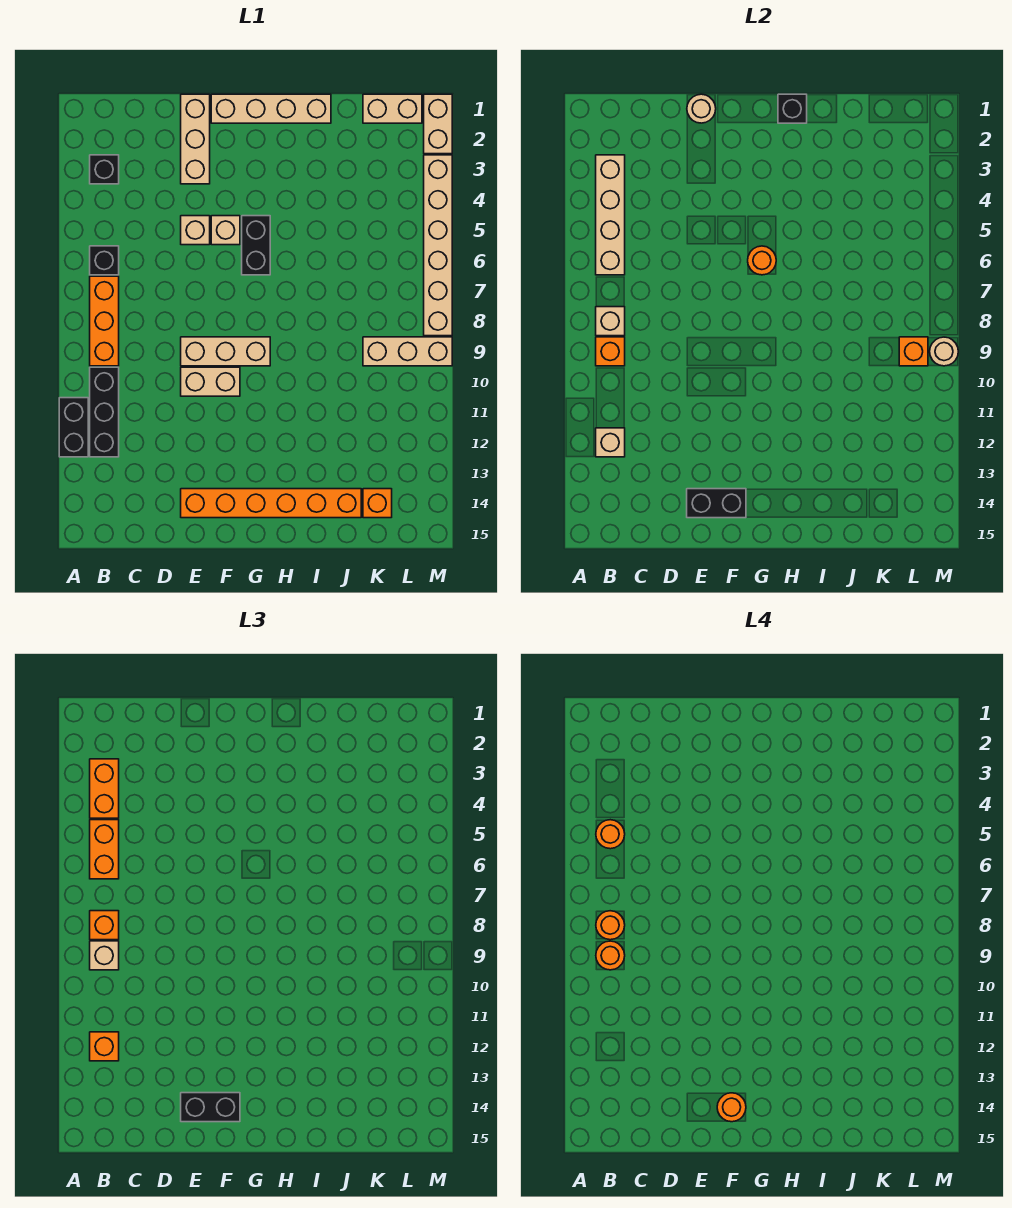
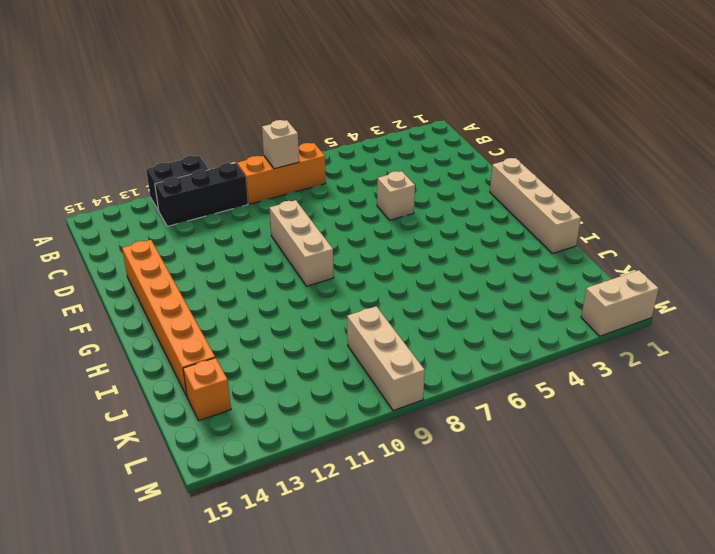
none -> black brick B3 level 1
none -> black brick B6 level 1
none -> tan brick E1:E3 level 1
none -> tan brick E10:F10 level 1

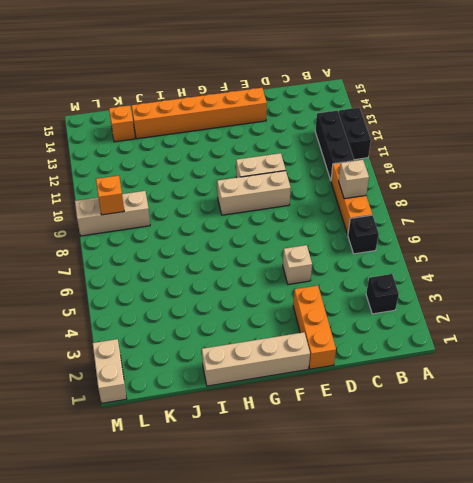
orange brick E1:E3 level 1 -> tan brick E1:E3 level 1
none -> tan brick F5 level 1
none -> black brick G5:G6 level 1
none -> tan brick K1:L1 level 1
none -> tan brick M3:M8 level 1

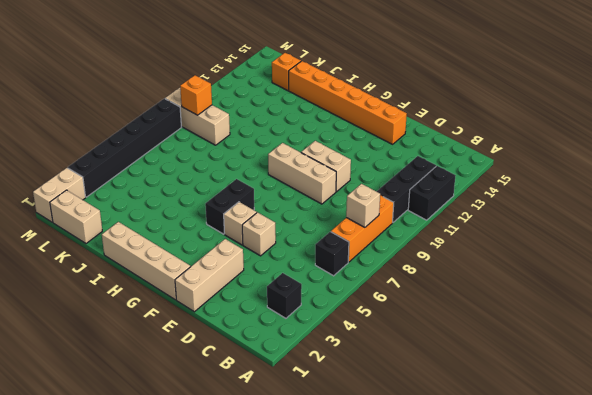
black brick M3:M8 level 1 -> tan brick M3:M8 level 1
none -> tan brick B3:B6 level 2
none -> orange brick B9 level 2
none -> tan brick B12 level 2
none -> tan round brick E1 level 2

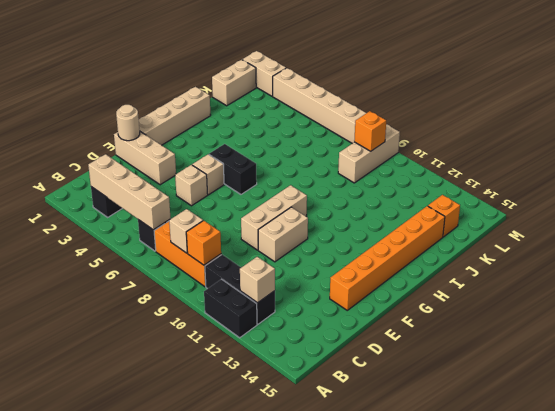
none -> black brick E14:F14 level 2
none -> orange round brick G6 level 2
none -> black brick H1 level 2
none -> tan round brick M9 level 2

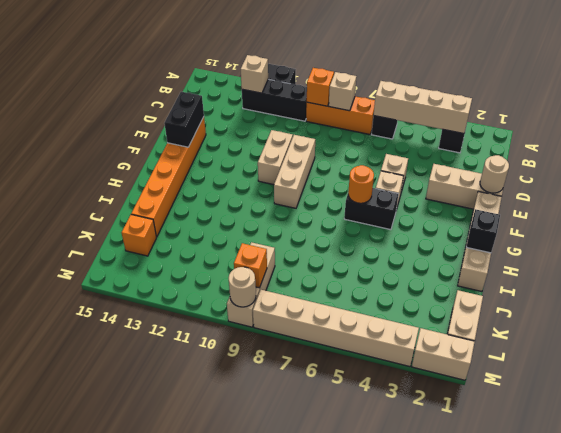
none -> orange brick B3:B4 level 3
none -> orange brick B5:B6 level 3
none -> orange brick B8 level 3
none -> tan brick B9 level 3

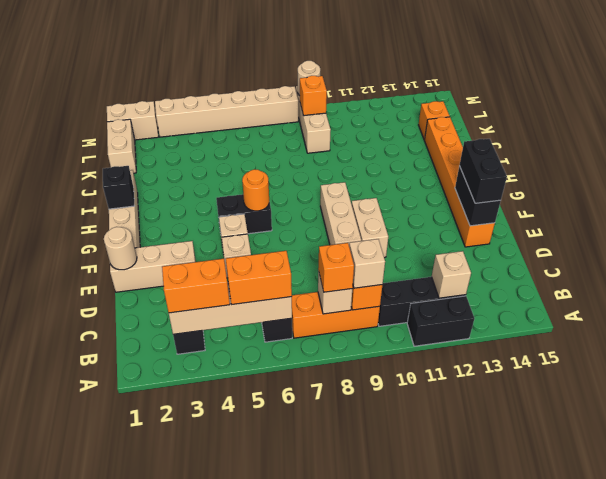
none -> orange brick B12 level 3
none -> orange round brick B5 level 4
none -> orange round brick B8 level 4
none -> orange round brick B9 level 4

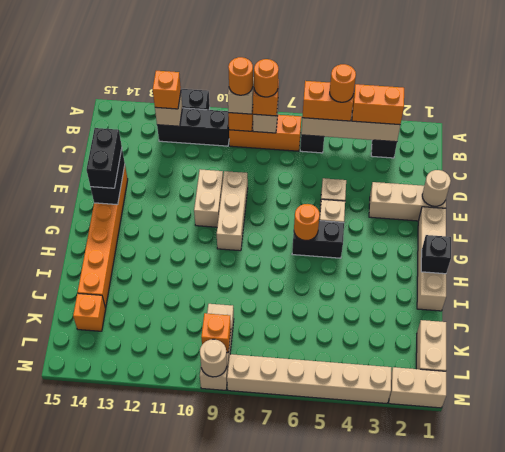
none -> orange round brick F14 level 4

